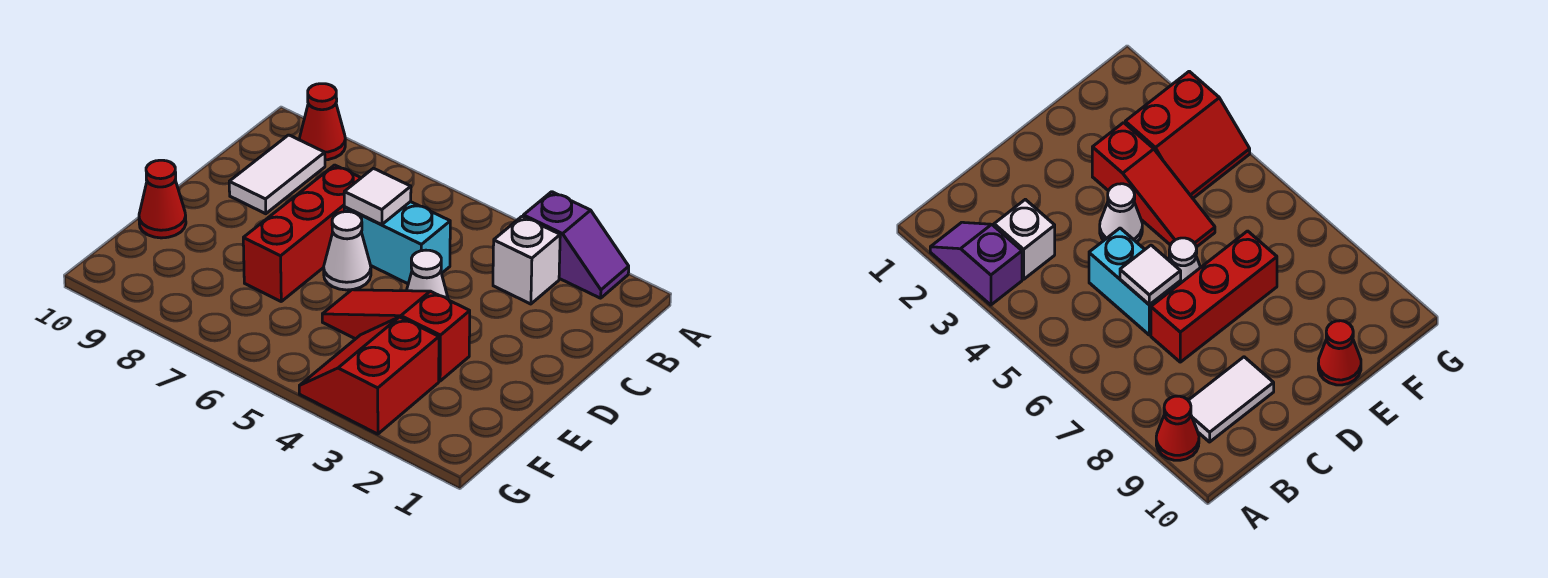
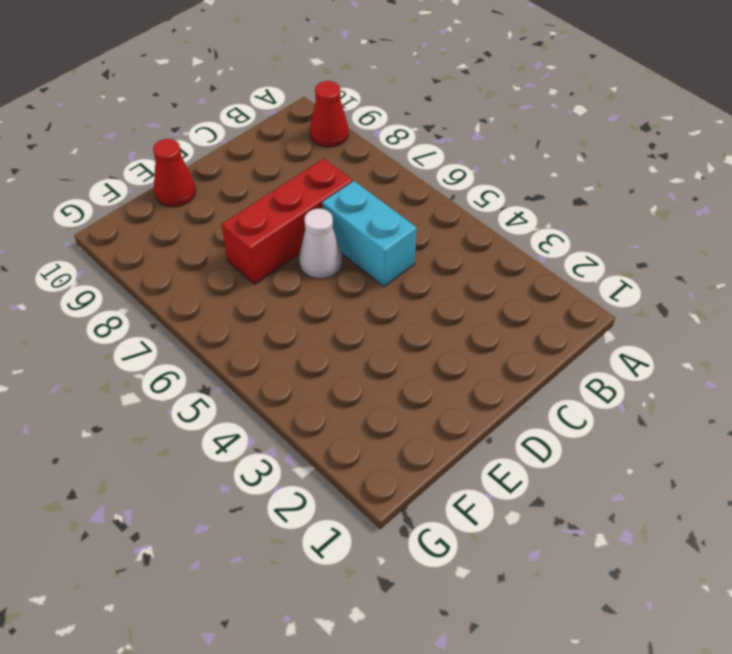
none -> purple slope A2:A3 level 1 top 3
none -> white brick B3 level 1
none -> white tile B9:C9 level 1

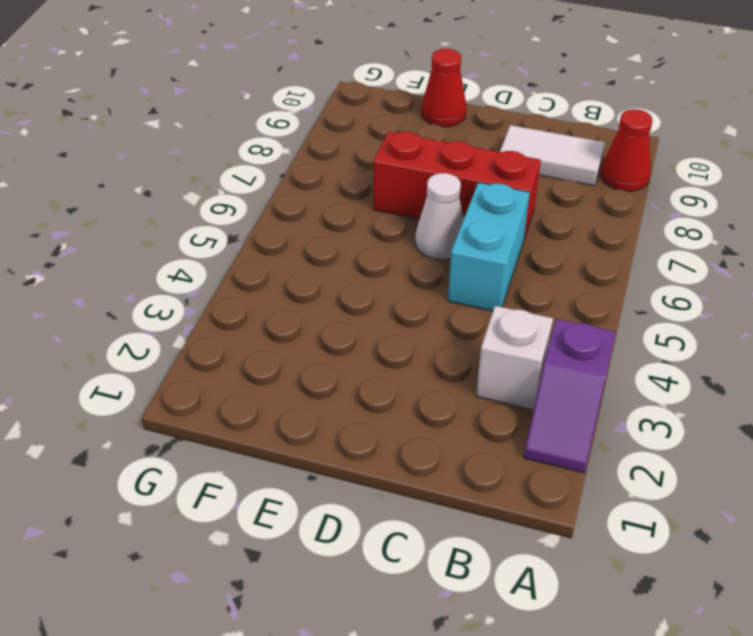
none -> white cone D4 level 1
none -> red slope E3:E5 level 1 top 3
none -> red slope F3:G4 level 1 top 3

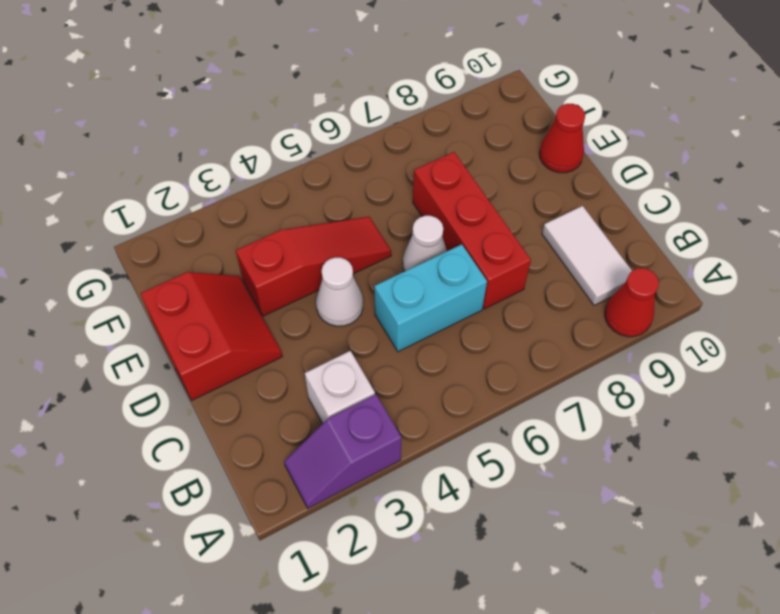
red slope D1:E2 level 1 top 1 -> red slope F3:G4 level 1 top 3
none -> white tile C6 level 2

